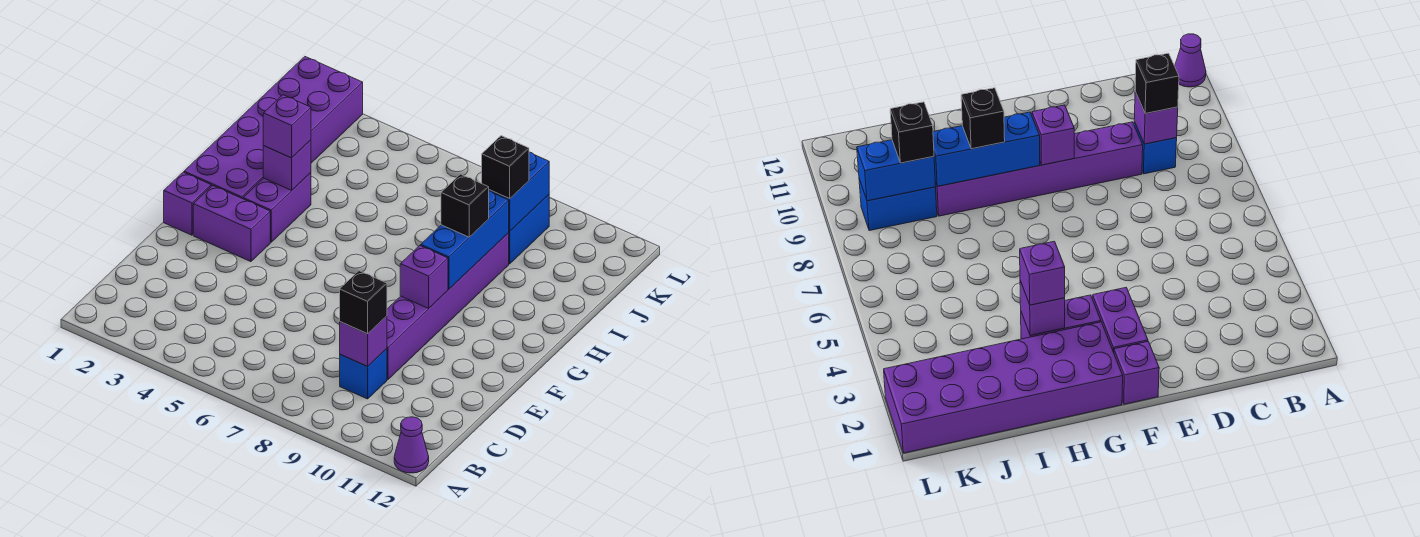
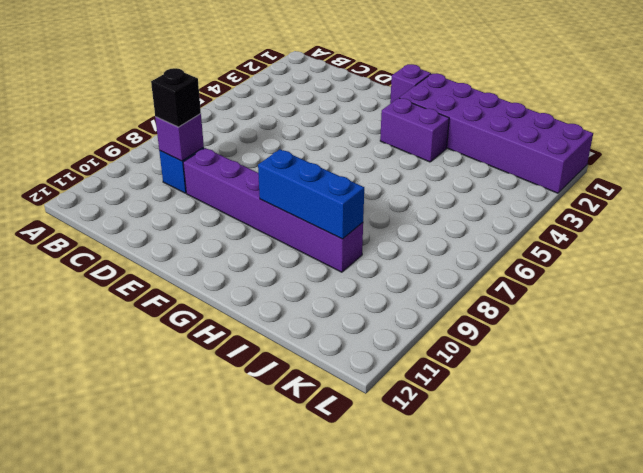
none -> purple cone A12 level 1
none -> purple brick F2:F3 level 1
none -> blue brick J9:K9 level 1

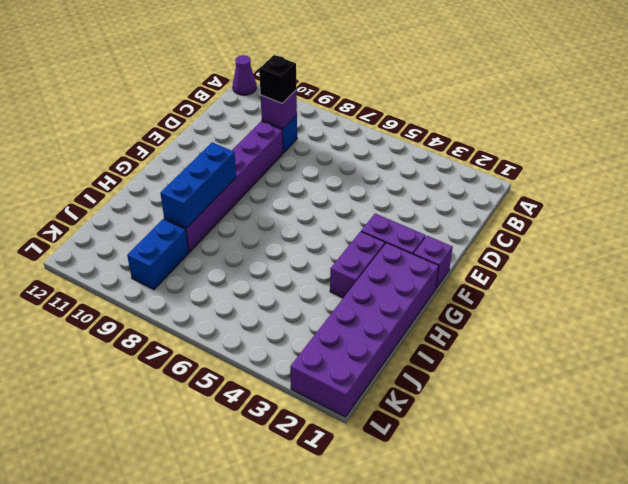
none -> purple brick F9 level 2
none -> purple brick H3 level 2
none -> blue brick J9:K9 level 2

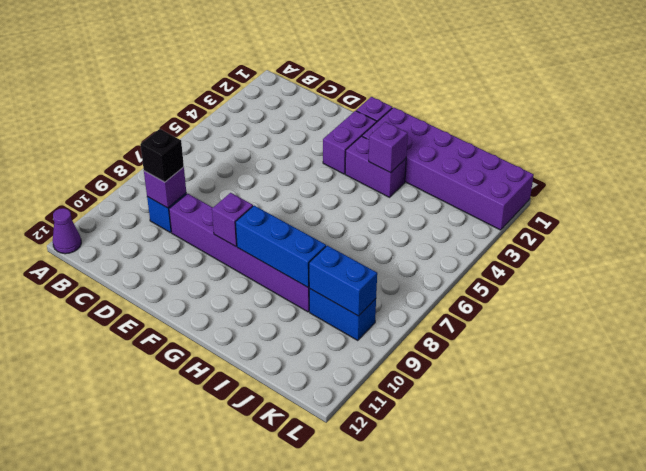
none -> purple brick H3 level 3
none -> black brick H9 level 3
none -> black brick J9 level 3

